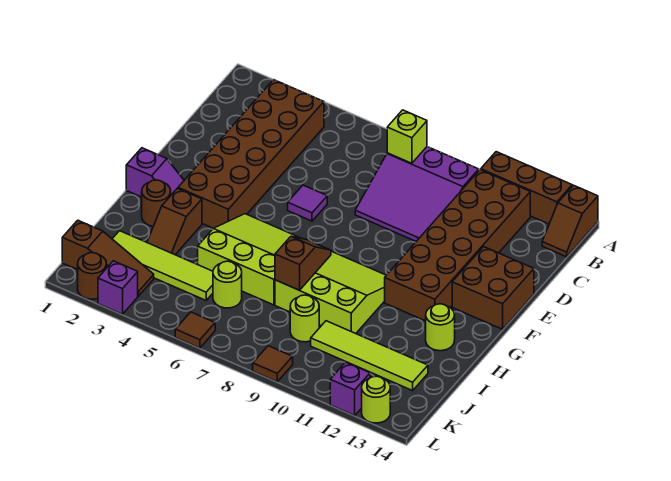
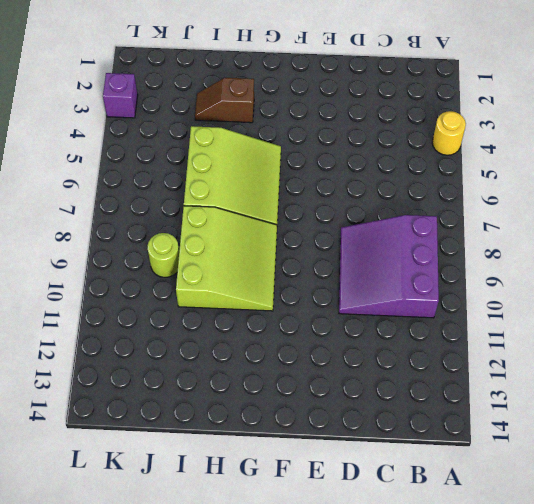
yellow round brick A4 level 1 -> none
none -> brown brick A11:A13 level 1
none -> brown slope A14:B14 level 1 top A
none -> brown brick B3:G4 level 1

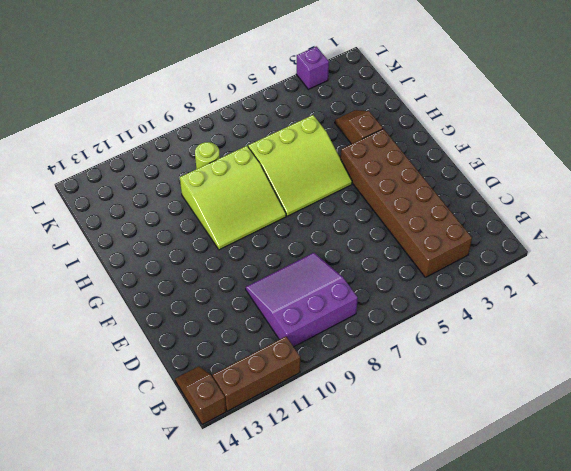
none -> brown brick B11:G12 level 1
none -> purple tile E6 level 1
none -> brown brick E13:F14 level 1

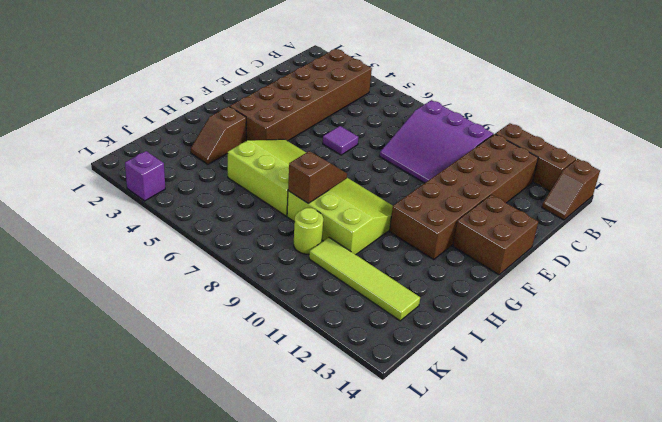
none -> purple slope G1:G2 level 1 top 1
none -> brown round brick H2 level 1
none -> lime round brick H13 level 1

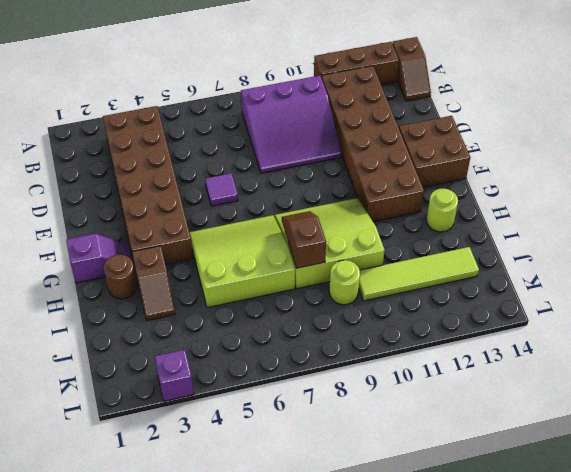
none -> lime tile J2:J5 level 1
none -> lime round brick J6 level 1
none -> brown slope K1:K3 level 1 top 1

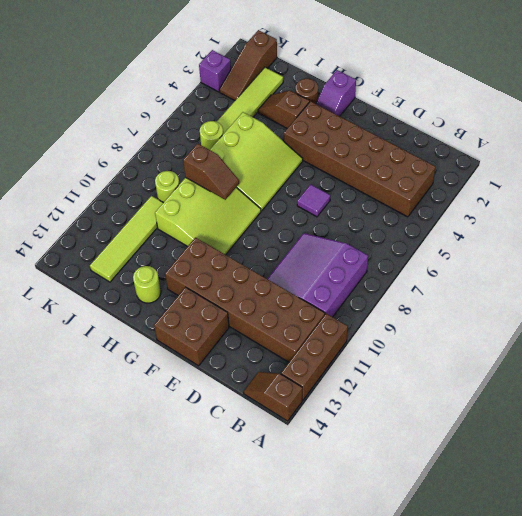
none -> brown round brick L2 level 1
none -> brown tile L6 level 1
none -> brown tile L9 level 1

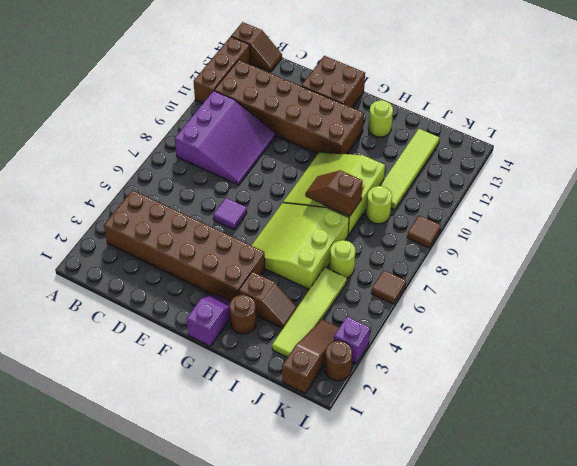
none -> purple brick L12 level 1
none -> lime round brick L13 level 1
none -> lime brick B8 level 2

